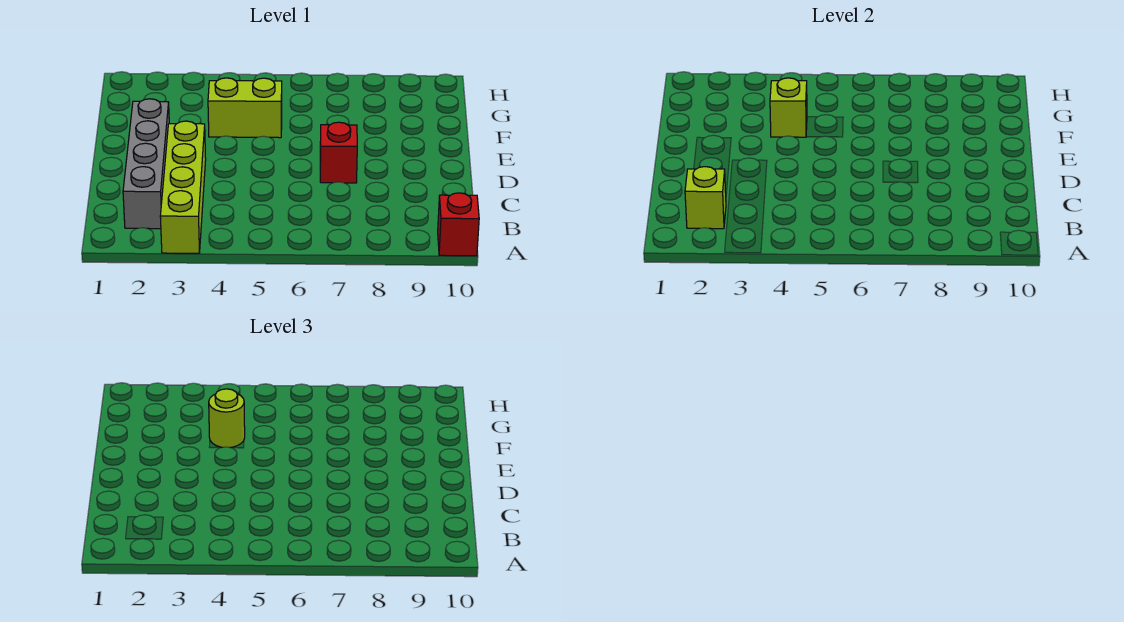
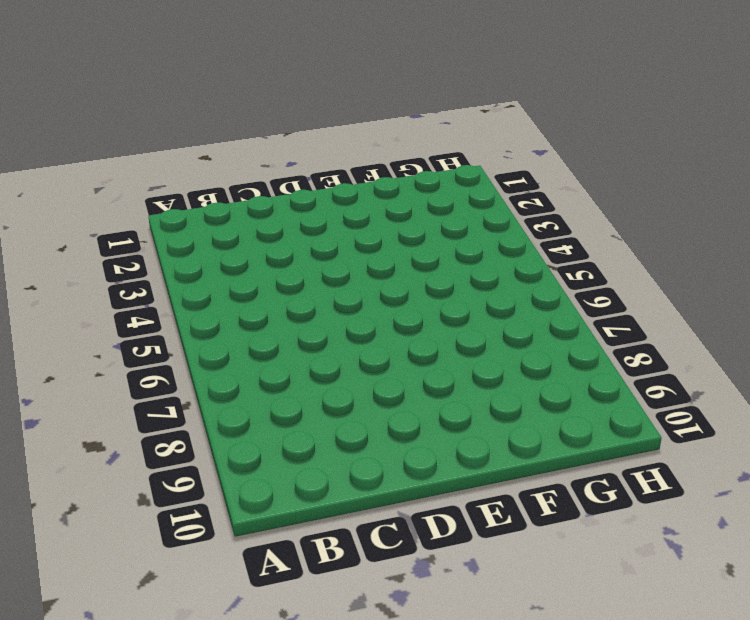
none -> lime brick A3:D3 level 1
none -> red brick A10 level 1

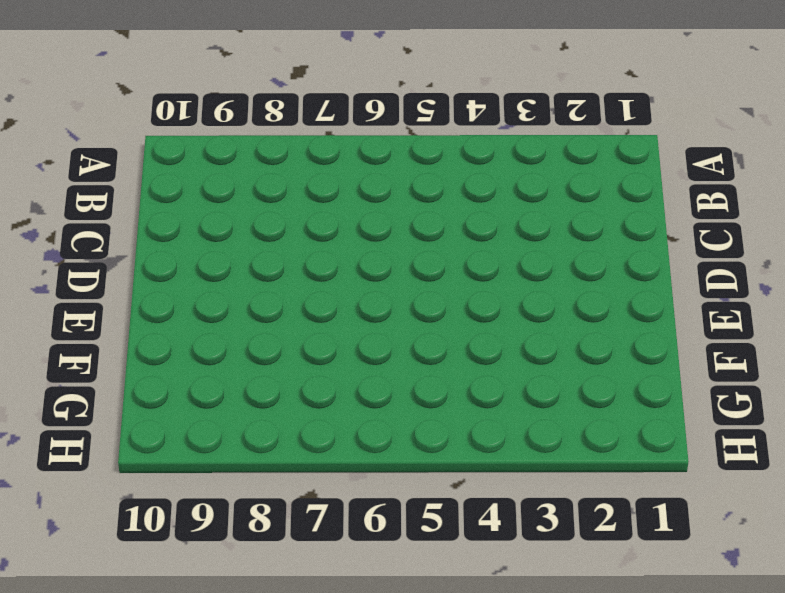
none -> lime brick A3:D3 level 1
none -> red brick A10 level 1

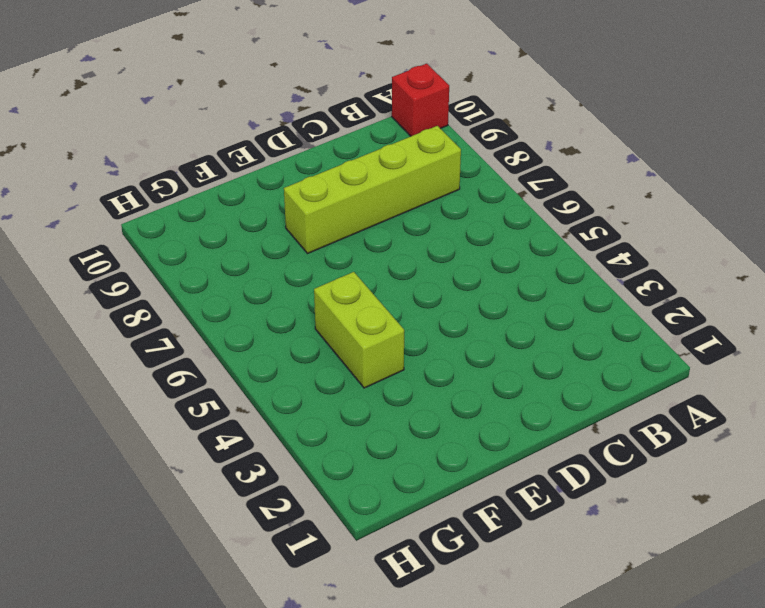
lime brick B8:E8 level 1 -> lime brick A3:D3 level 1
none -> grey brick B2:E2 level 1
none -> red brick D7 level 1

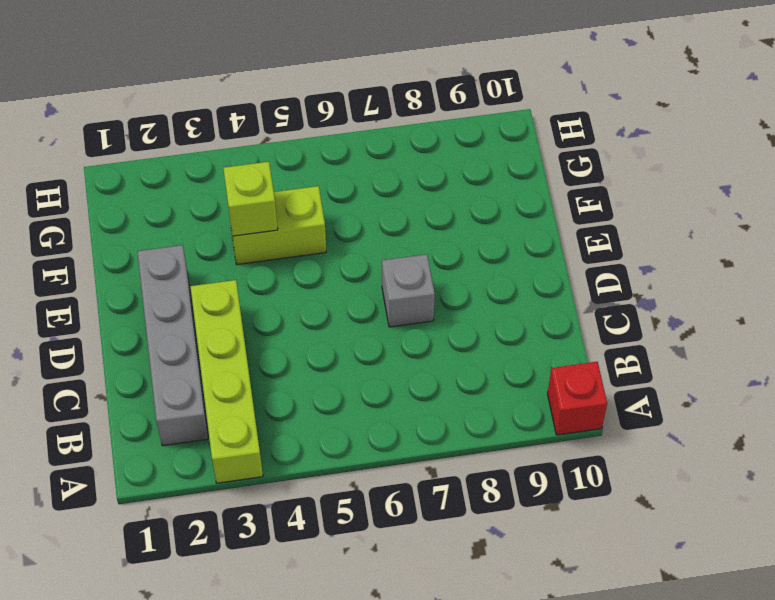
grey brick D7 level 1 -> red brick D7 level 1
none -> lime brick B2 level 2
none -> lime round brick F4 level 3

